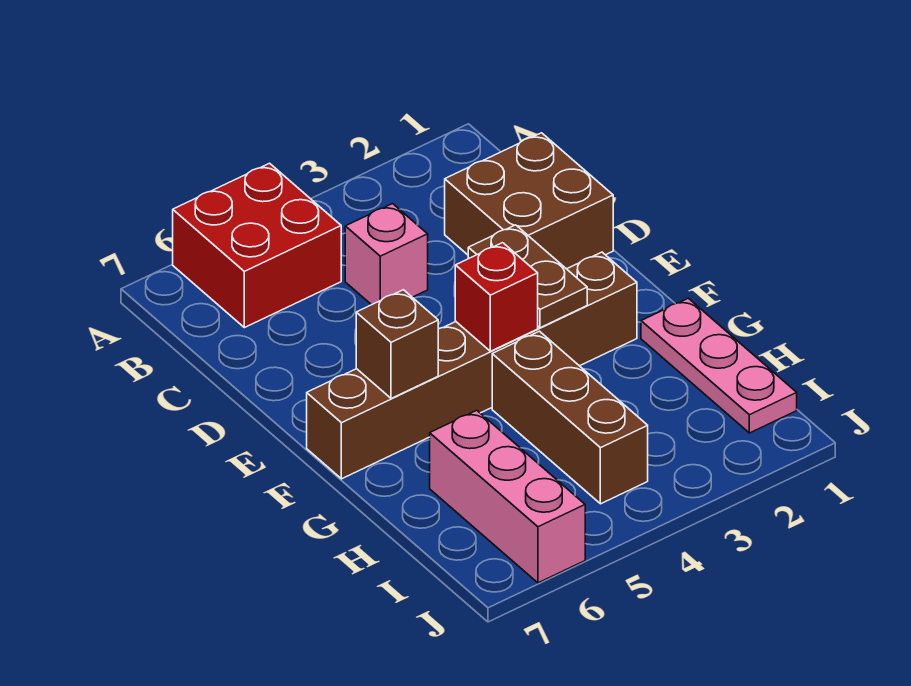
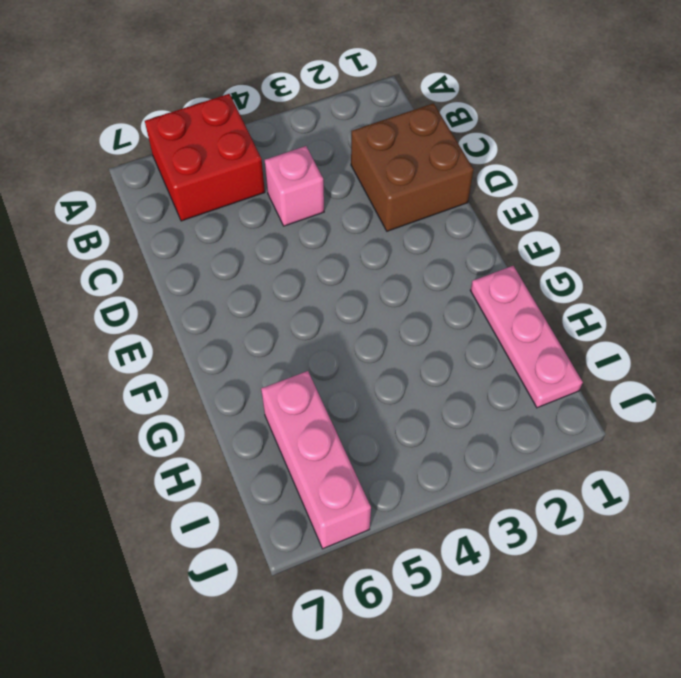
none -> brown brick F2:F7 level 1
none -> brown brick G4:I4 level 1

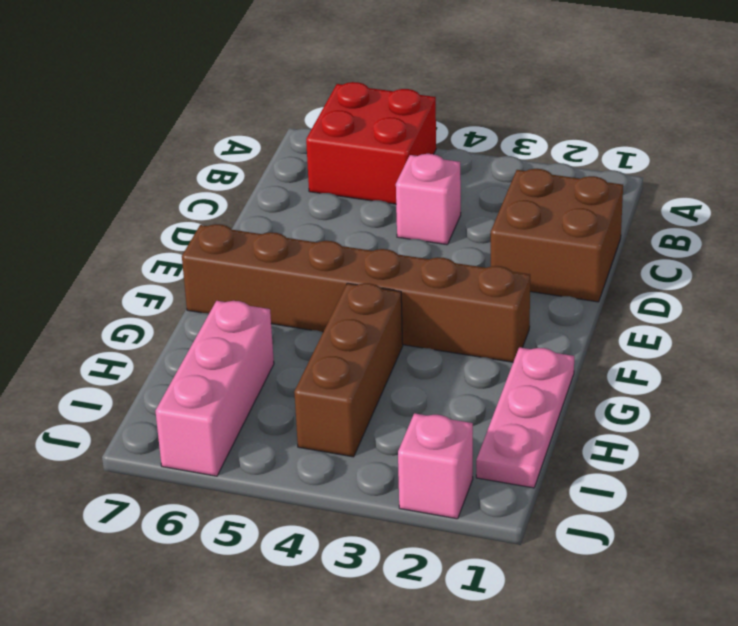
pink brick J2 level 1 -> none
none -> brown plate E3:F3 level 2
none -> red brick F4 level 2

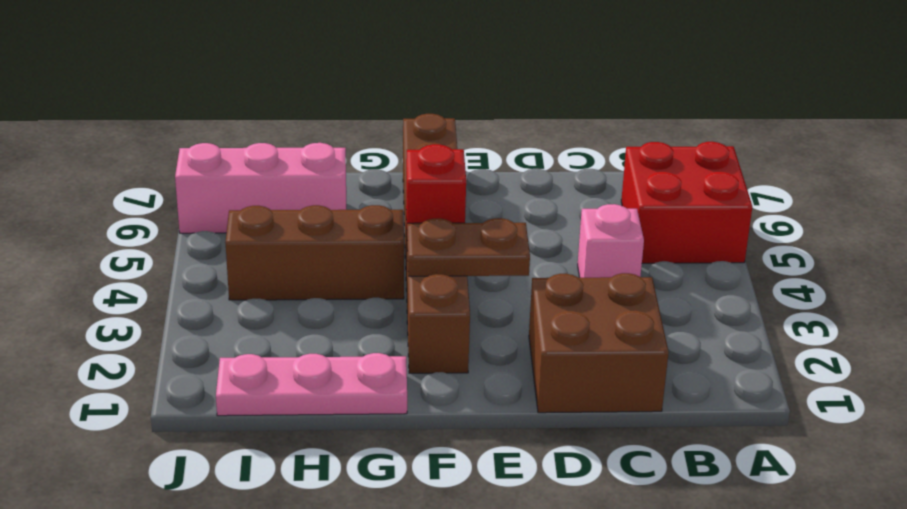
none -> brown brick F6 level 2

